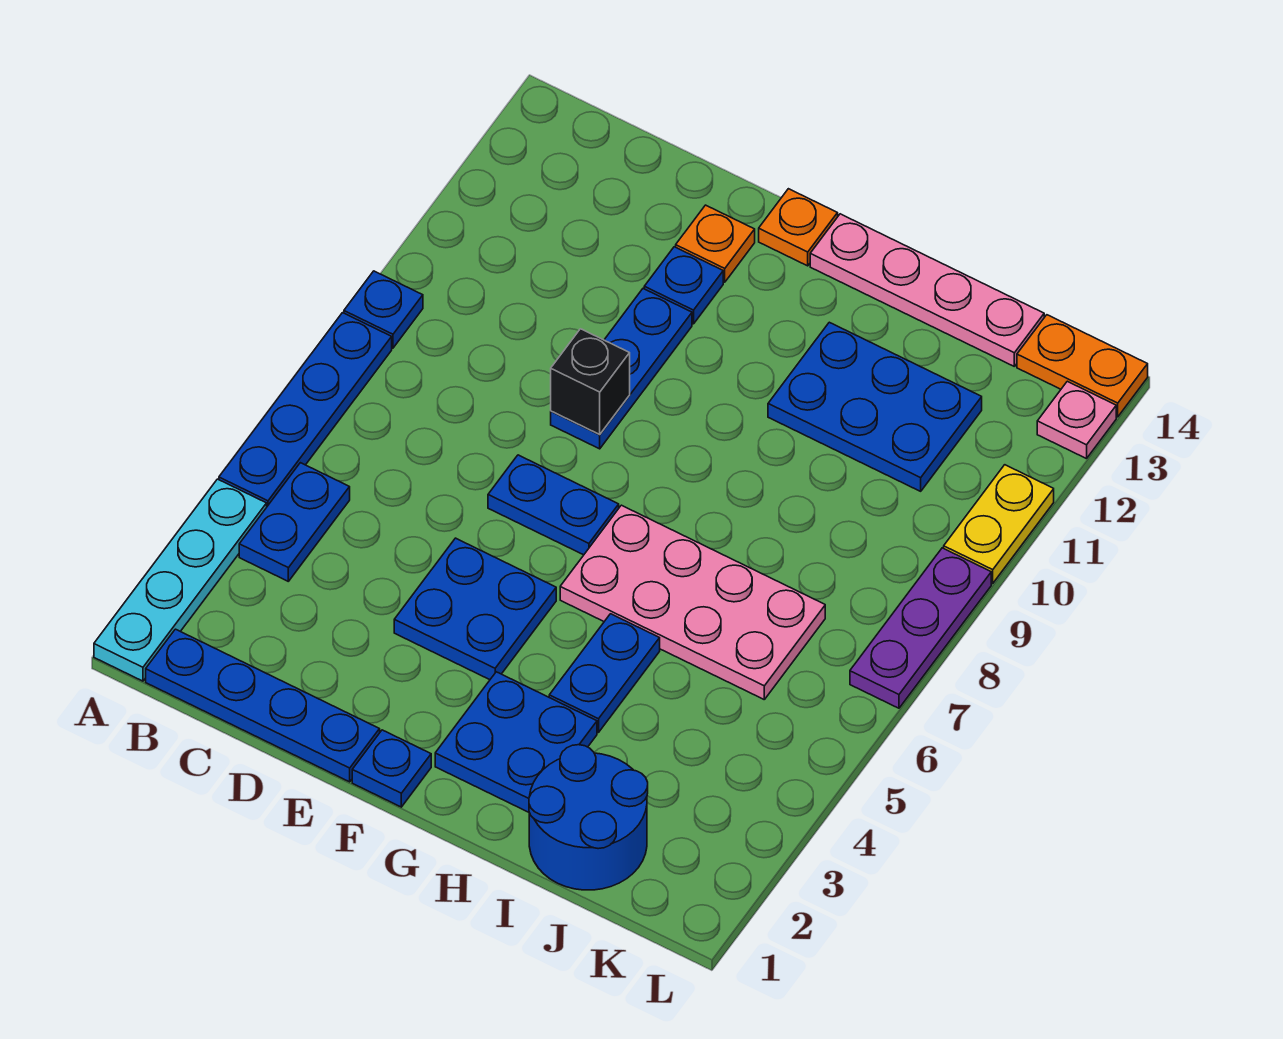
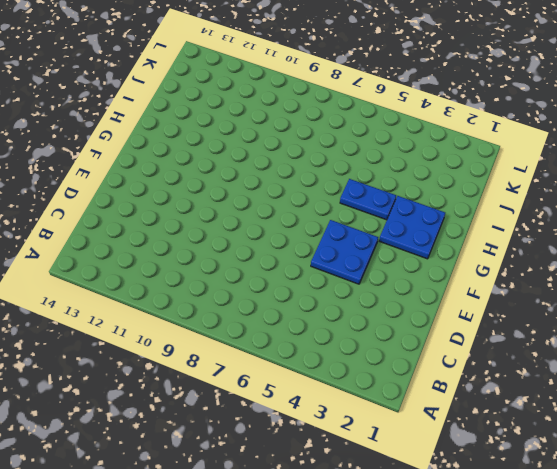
none -> cyan plate A1:A4 level 1
none -> blue plate A5:A8 level 1
none -> blue plate A9 level 1

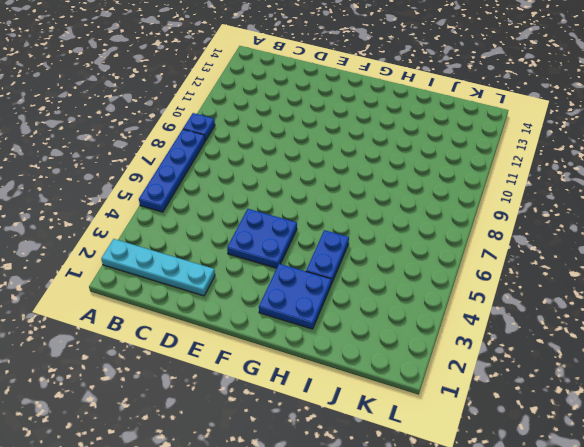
cyan plate A2:D2 level 1 -> cyan plate A1:A4 level 1
none -> blue plate B1:E1 level 1
none -> blue plate B4:B5 level 1
none -> blue plate E7:F7 level 1

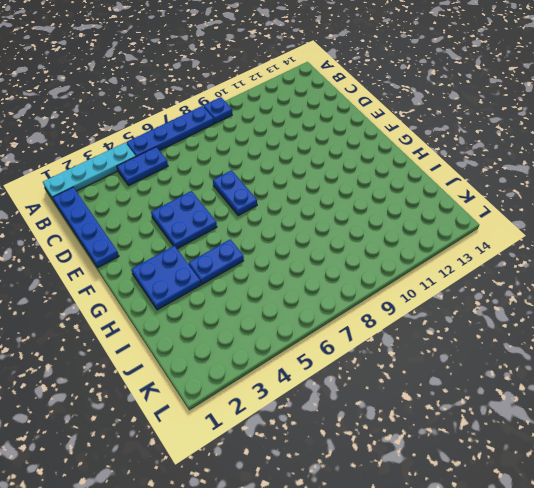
none -> blue plate E9:E11 level 1
none -> blue plate E12 level 1
none -> orange plate E13 level 1

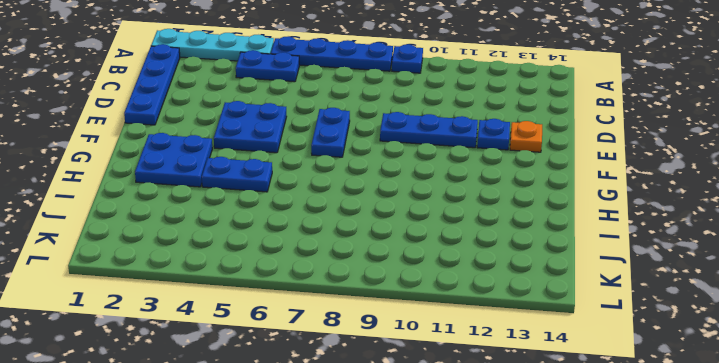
none -> blue plate F1 level 1
none -> orange plate F14 level 1
none -> pink plate G6:J7 level 1

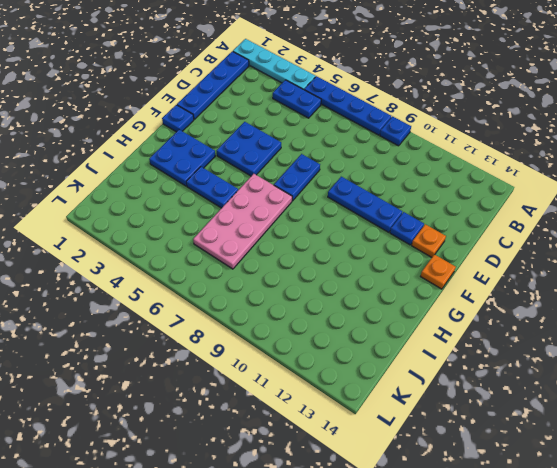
none -> pink plate G14:J14 level 1
none -> blue plate H11:J12 level 1
none -> blue round brick I1:J2 level 1

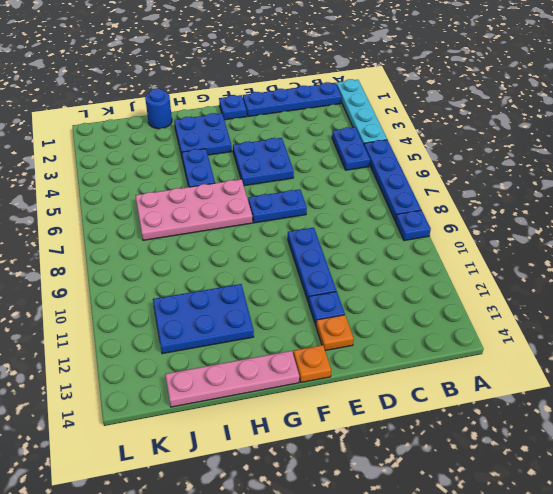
blue round brick I1 level 1 -> blue round brick I1:J2 level 1
none -> orange plate K14:L14 level 1
none -> purple plate L7:L9 level 1
none -> yellow plate L10:L11 level 1

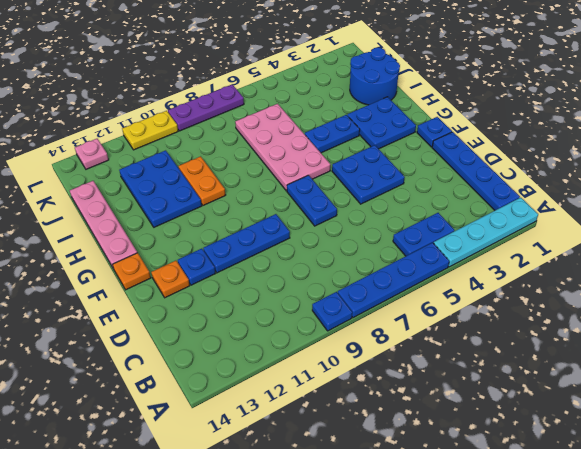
orange plate H10:I10 level 1 -> orange plate K14:L14 level 1
none -> black brick E9 level 2

